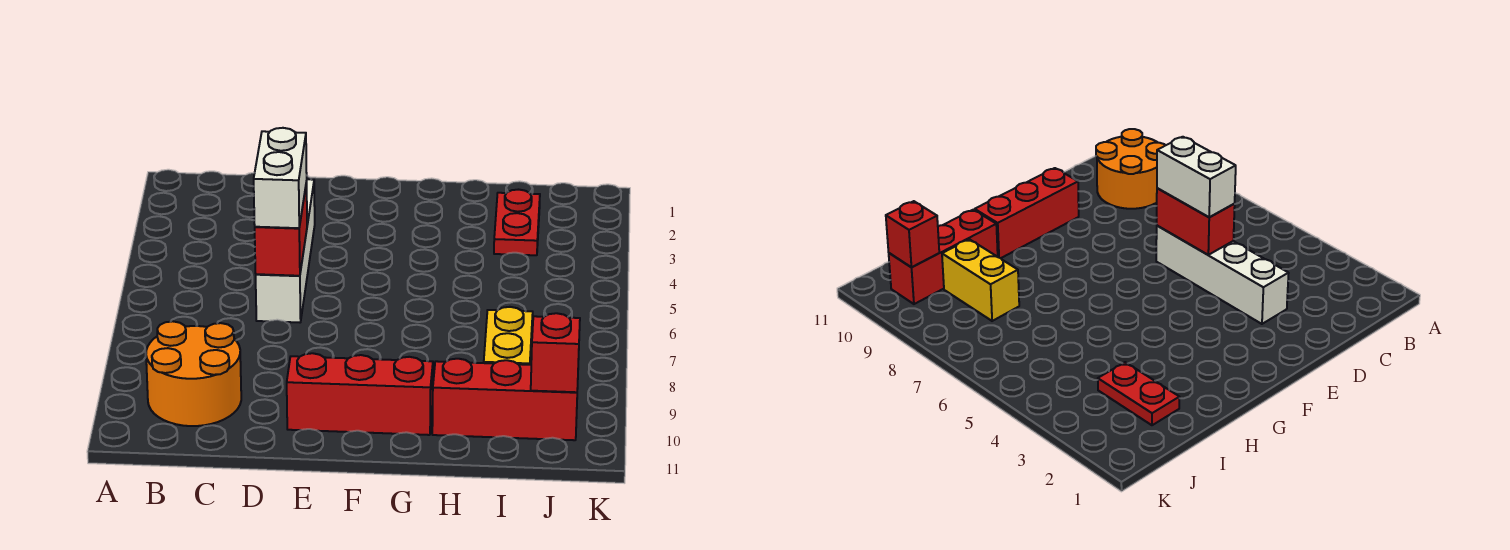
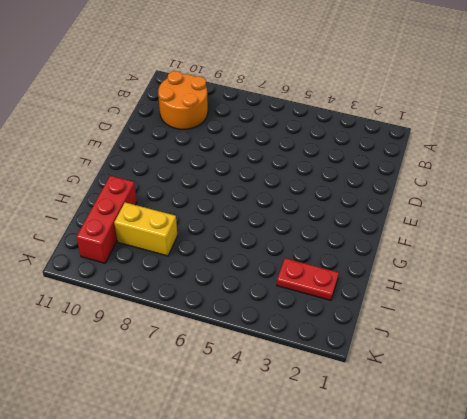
none -> white brick D3:D6 level 1
none -> red brick E10:G10 level 1

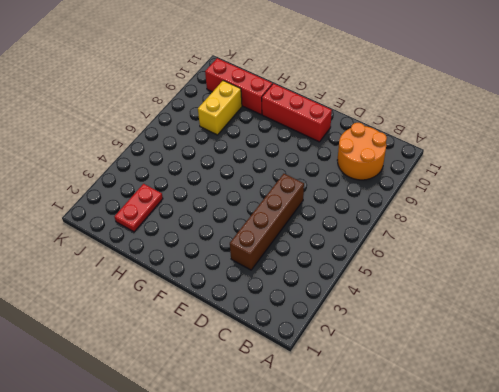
brown brick D3:D6 level 1 -> white brick D3:D6 level 1
none -> red brick D5:D6 level 2
none -> red brick J10 level 2

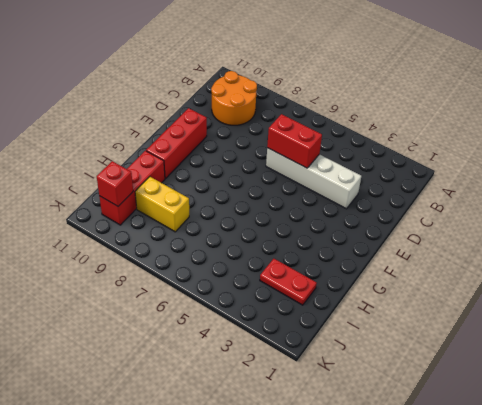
none -> white brick D5:D6 level 3

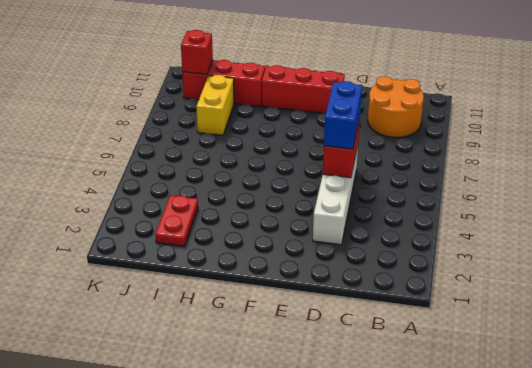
blue brick D5:D6 level 3 -> white brick D5:D6 level 3

